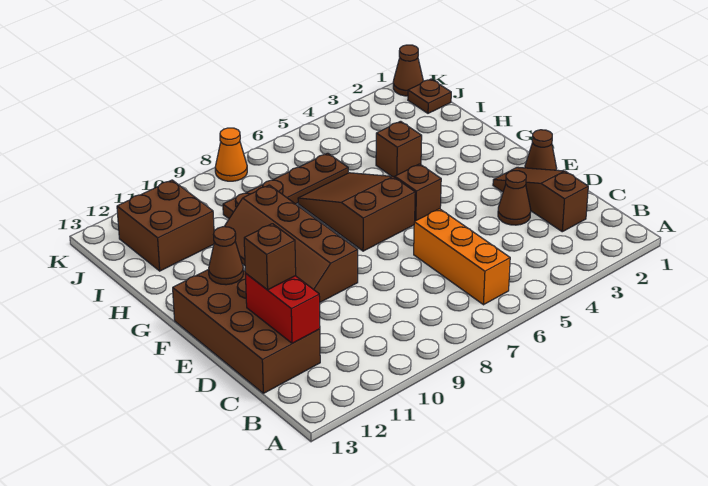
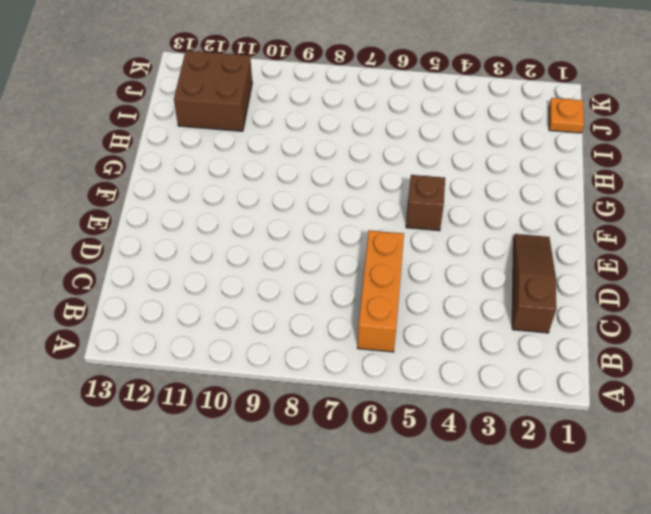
orange plate J1 level 1 -> brown plate J1 level 1
none -> brown brick C12:F13 level 1
none -> brown cone D3 level 1
none -> brown cone E1 level 1

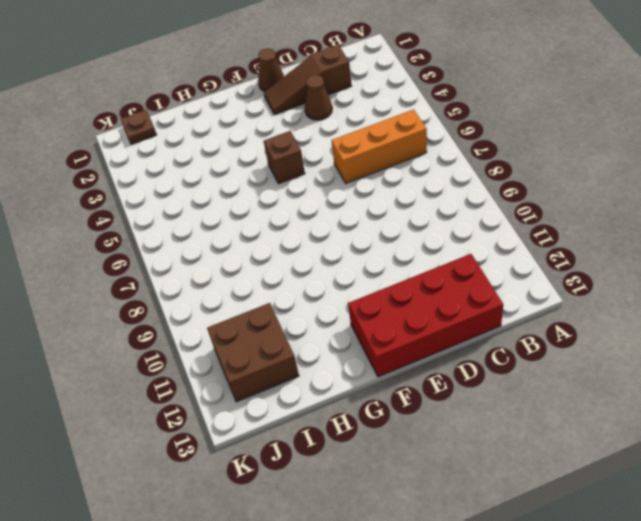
red brick C12:F13 level 1 -> brown brick C12:F13 level 1
none -> brown slope E9:H10 level 1 top 9
none -> brown slope F6:H7 level 1 top F
none -> brown brick H4 level 1

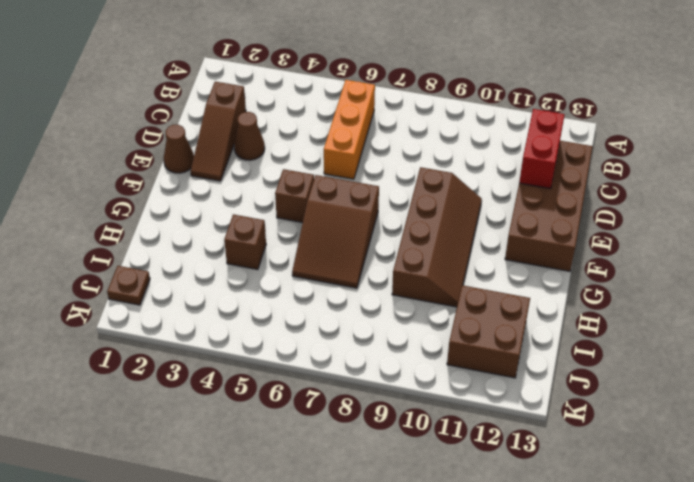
none -> brown plate I6:I9 level 1
none -> brown cone K1 level 1
none -> orange cone K8 level 1

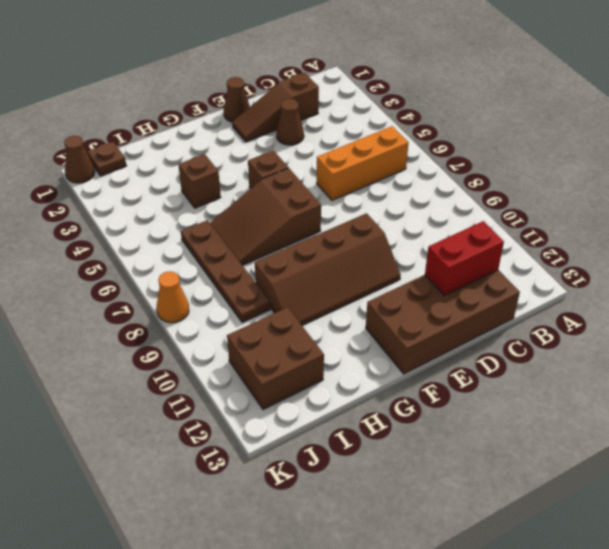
none -> brown cone F12 level 2
none -> brown brick D12 level 3

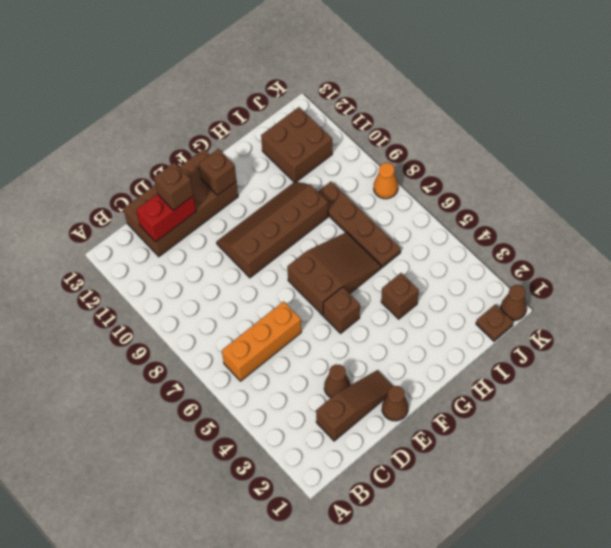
brown brick F12 level 2 -> brown cone F12 level 2

